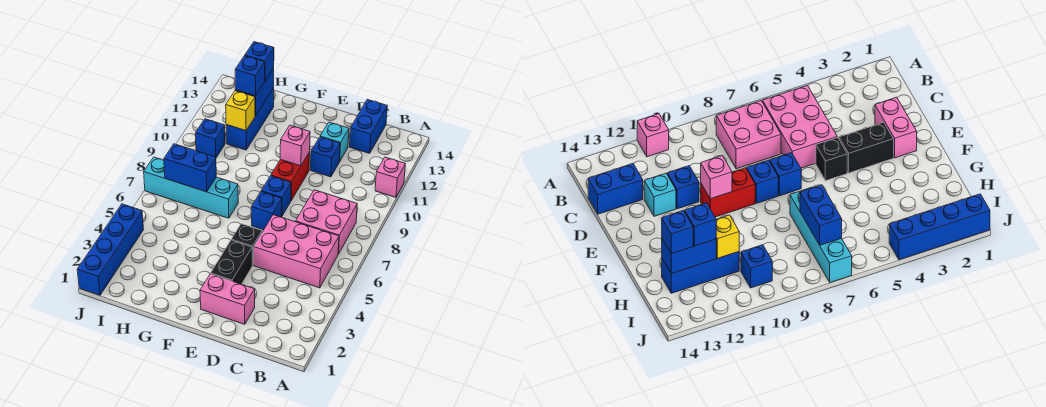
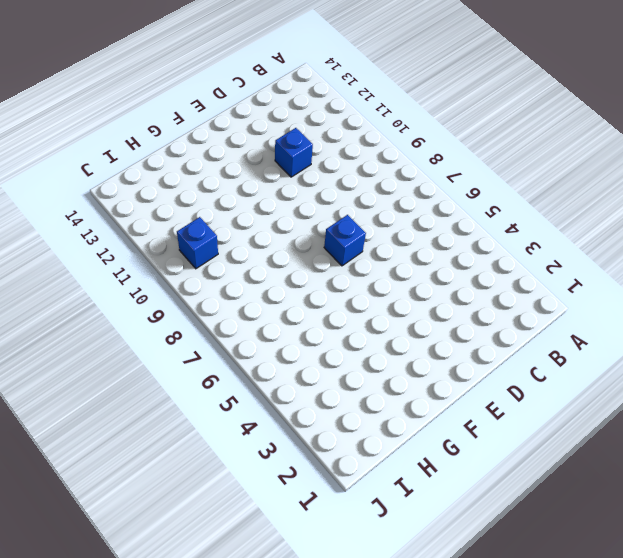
none -> pink brick A11 level 1
none -> pink brick B5:D6 level 1
none -> pink brick B7:C8 level 1

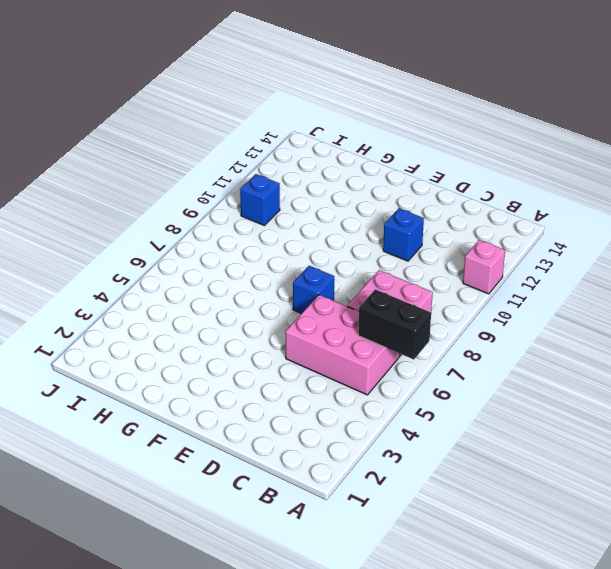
black brick A6:B6 level 2 -> black brick E3:E4 level 1
none -> blue brick C13:C14 level 1
none -> pink brick D2:E2 level 1
none -> cyan brick D12 level 1

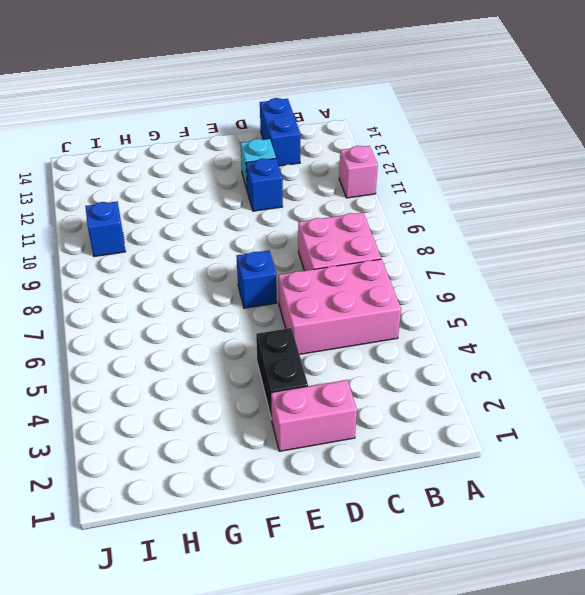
none -> black brick E5 level 1
none -> blue brick E8 level 1
none -> red brick E9:E10 level 1

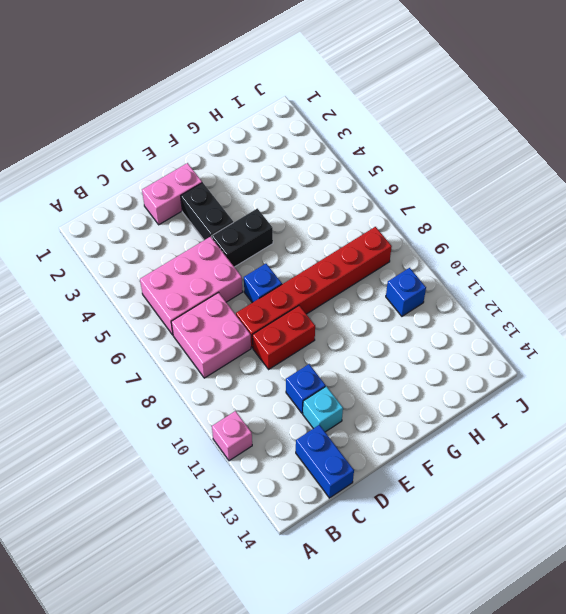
red brick D8:I8 level 1 -> blue brick E8 level 1
red brick D9:E9 level 1 -> red brick E9:E10 level 1
black brick E5:F5 level 1 -> black brick E5 level 1
none -> cyan brick G7:J7 level 1
none -> blue brick H11:H13 level 1
none -> blue brick J1:J4 level 1

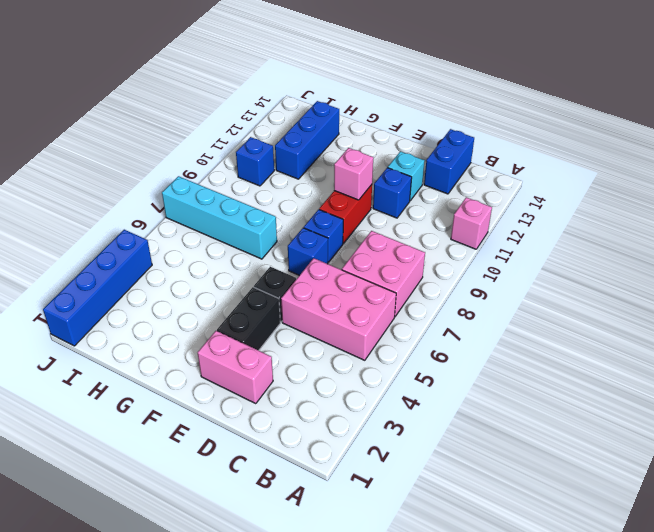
none -> blue brick H7:I7 level 2
none -> yellow brick H11 level 2
none -> blue brick H12:H13 level 2

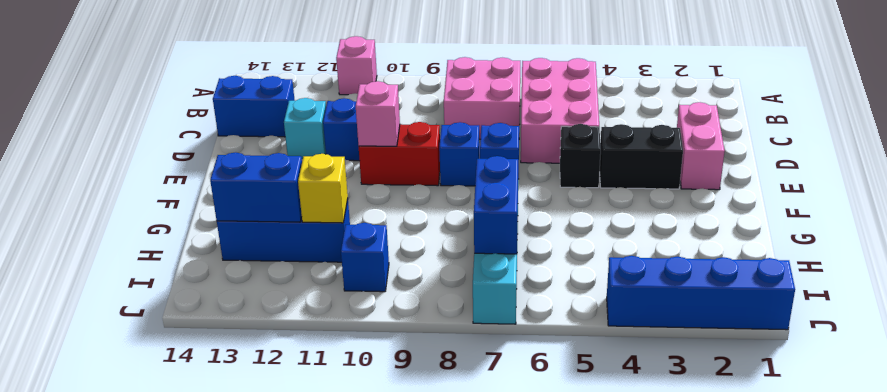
none -> blue brick H12 level 3
none -> blue brick H13 level 3

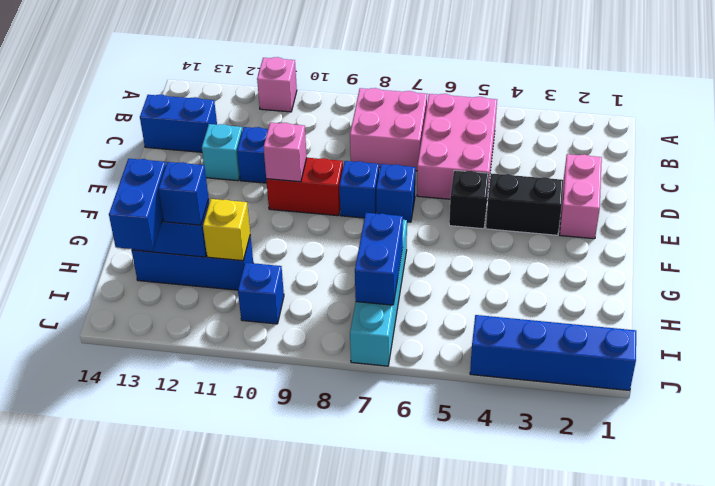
blue brick H13:I13 level 3 -> blue brick H13 level 3

